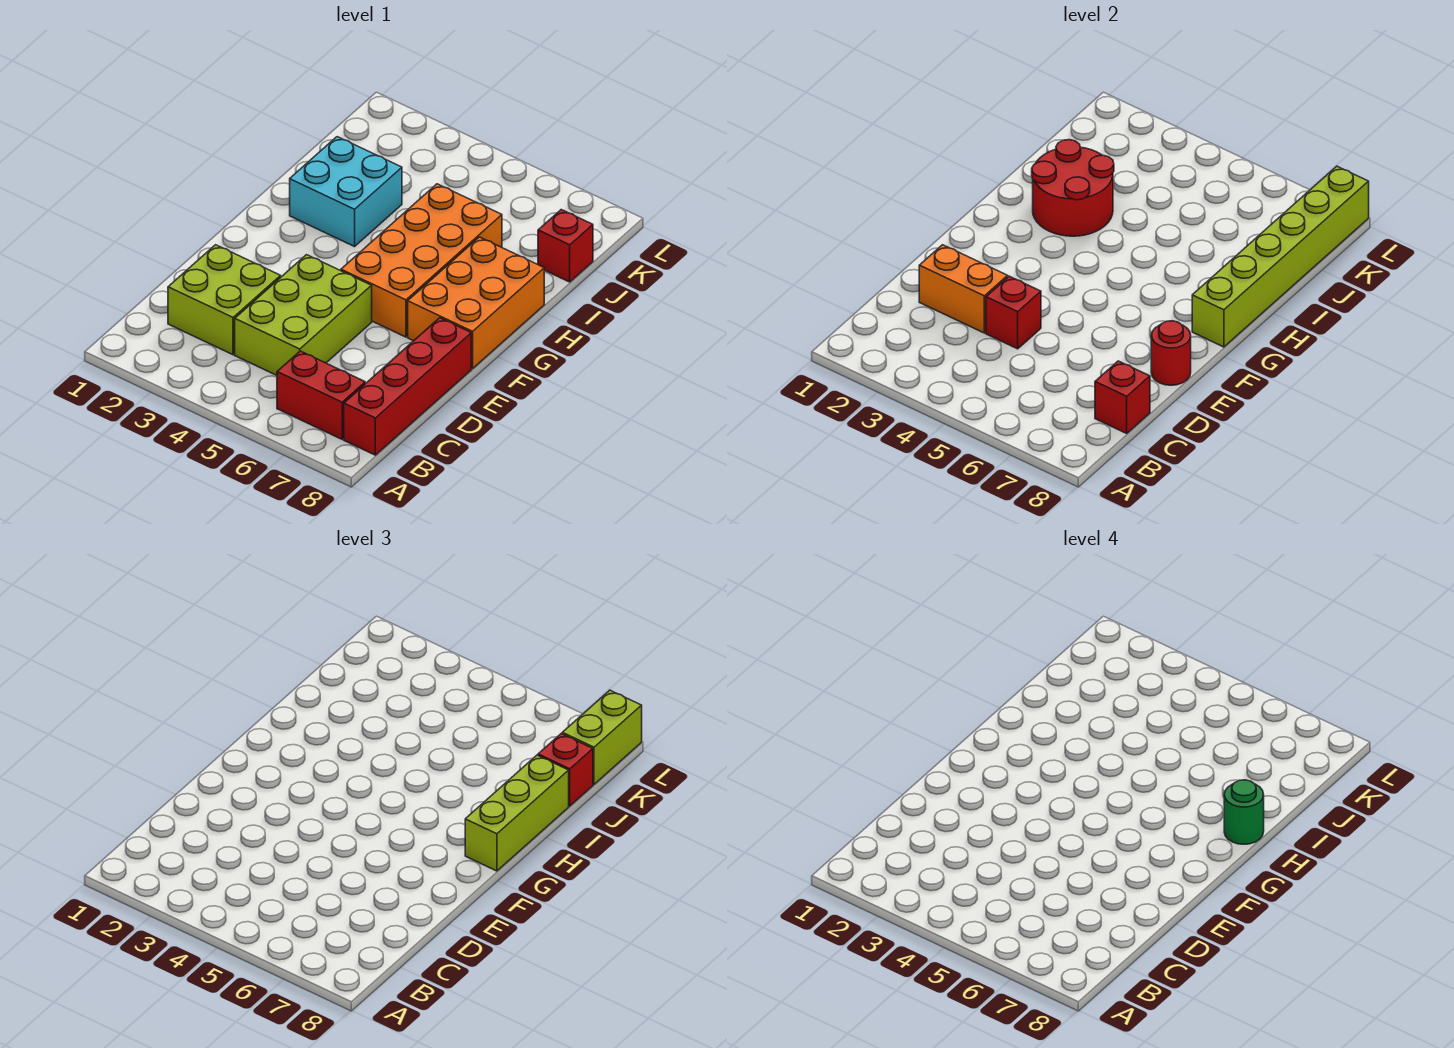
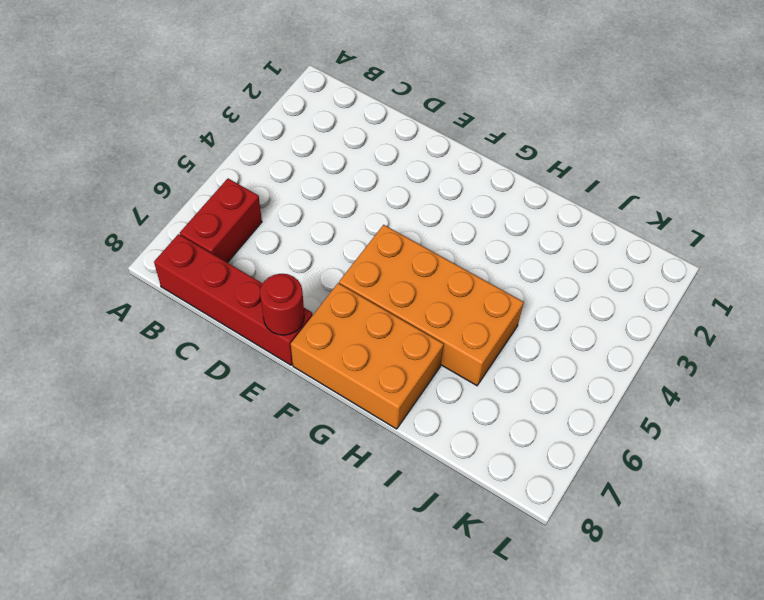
none -> lime brick C2:D3 level 1
none -> lime brick C4:E5 level 1
none -> cyan brick H2:I3 level 1

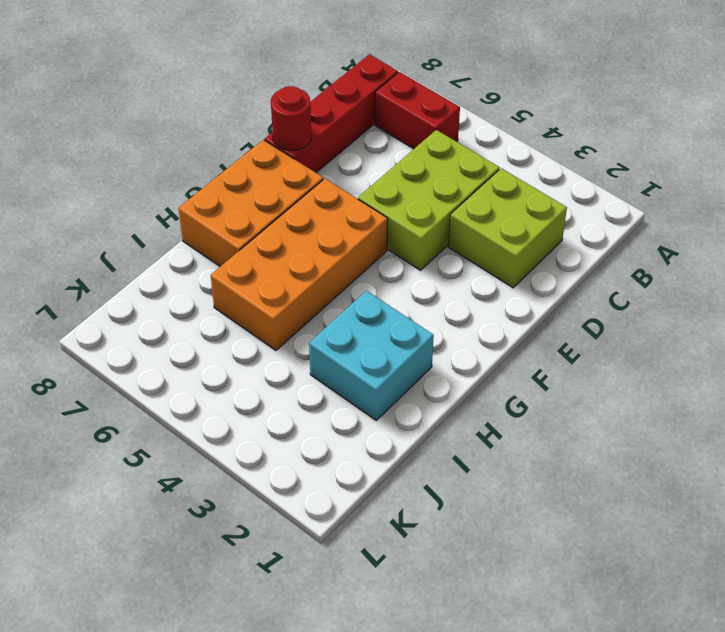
none -> red brick J8 level 1
none -> red brick C8 level 2
none -> orange brick D2:D3 level 2

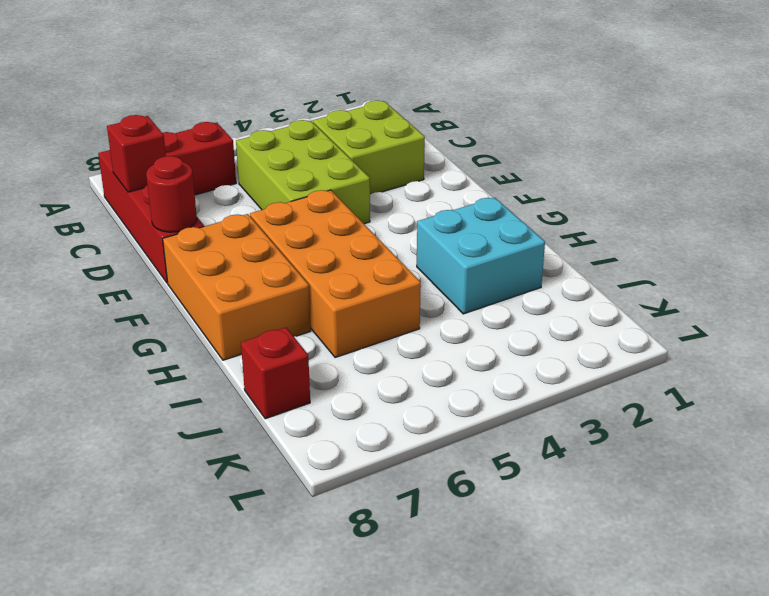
none -> orange brick D2:D3 level 2
none -> red brick D4 level 2
none -> lime brick G8:L8 level 2

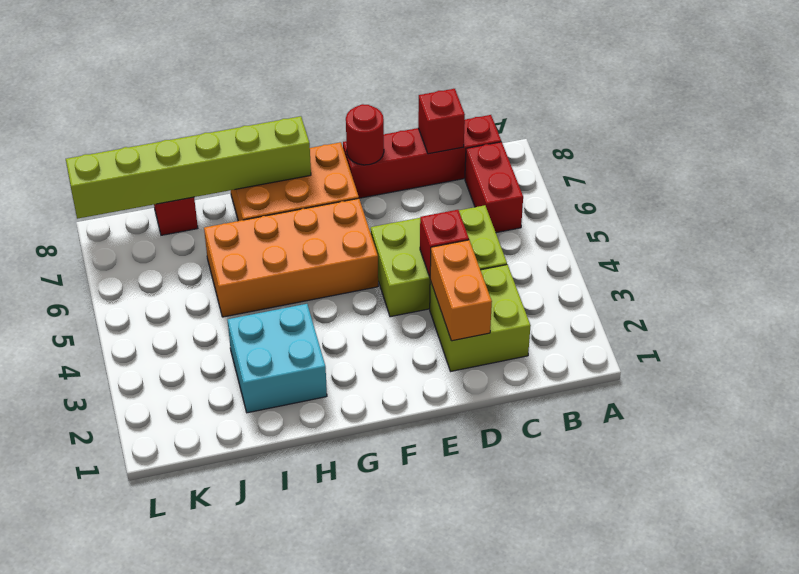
none -> red round brick H2:I3 level 2
none -> lime brick G8:I8 level 3
none -> red brick J8 level 3

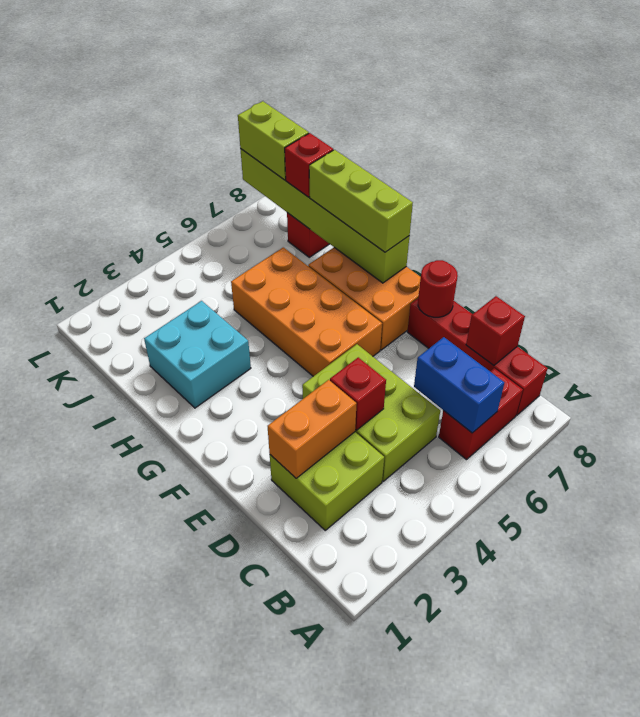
blue brick B6:C6 level 2 -> none
none -> red round brick H2:I3 level 2
none -> green round brick H8 level 4

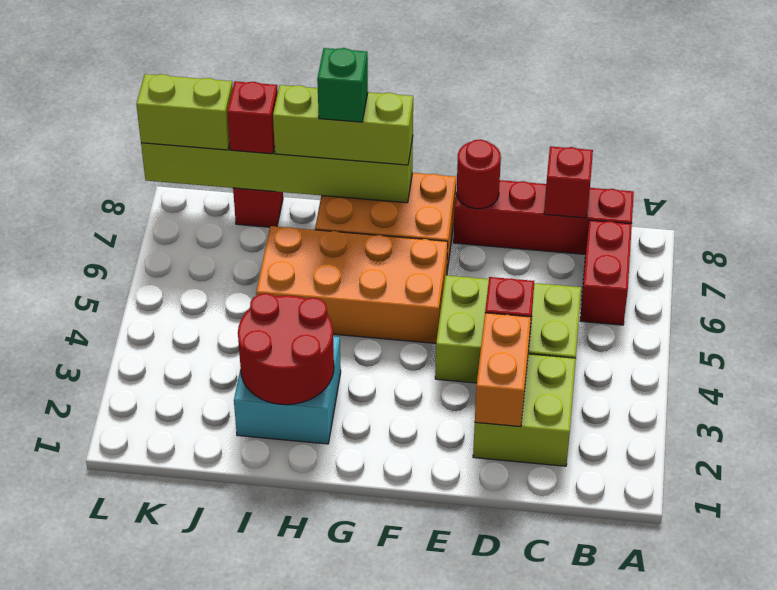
green brick H8 level 4 -> green round brick H8 level 4

